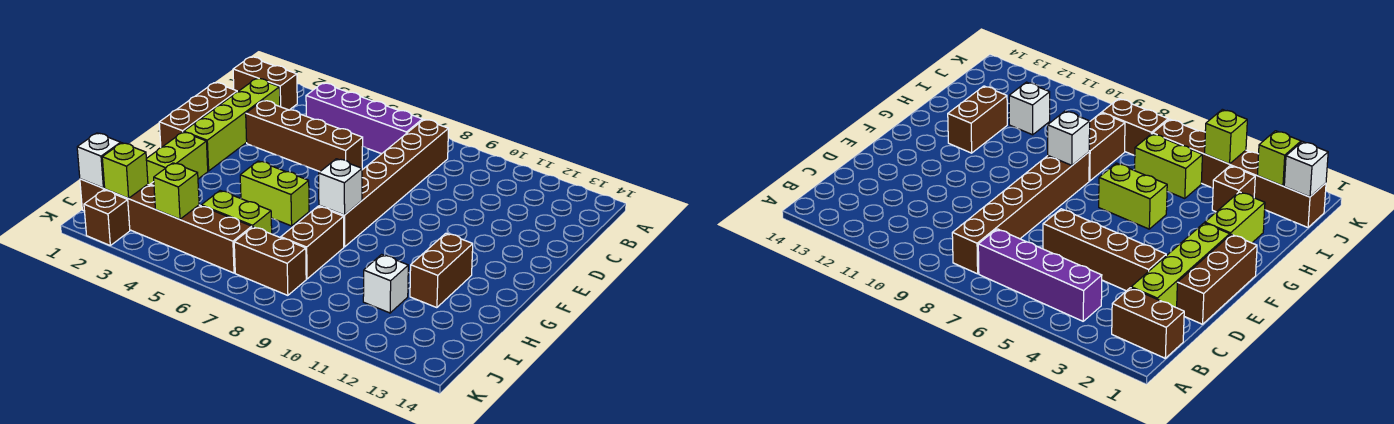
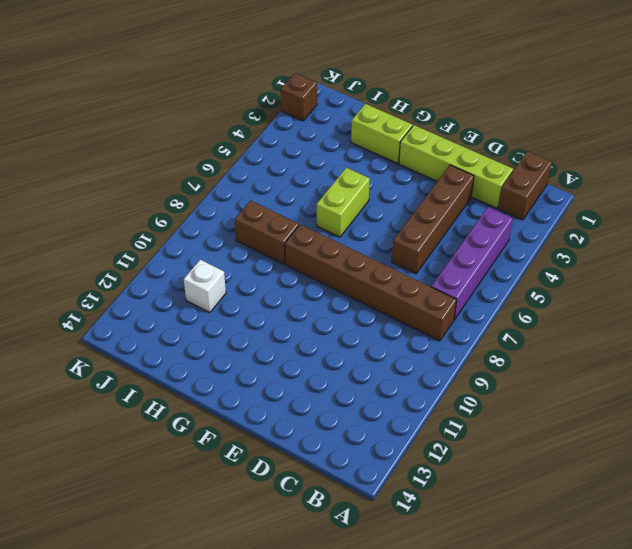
none -> brown brick D1:F1 level 1
none -> brown brick G12:H12 level 1
none -> brown brick I3 level 1

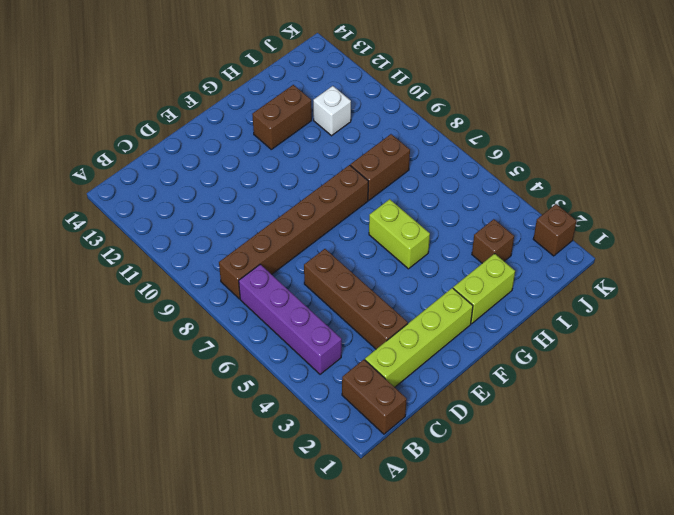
none -> brown brick D1:F1 level 1
none -> lime brick I5:I6 level 1
none -> brown brick J1:J6 level 1

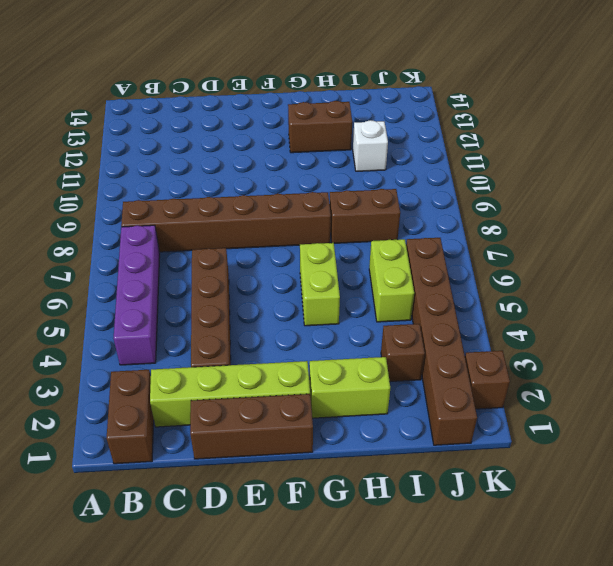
none -> brown brick J7:J8 level 1
none -> white brick G8 level 2
none -> white brick J1 level 2

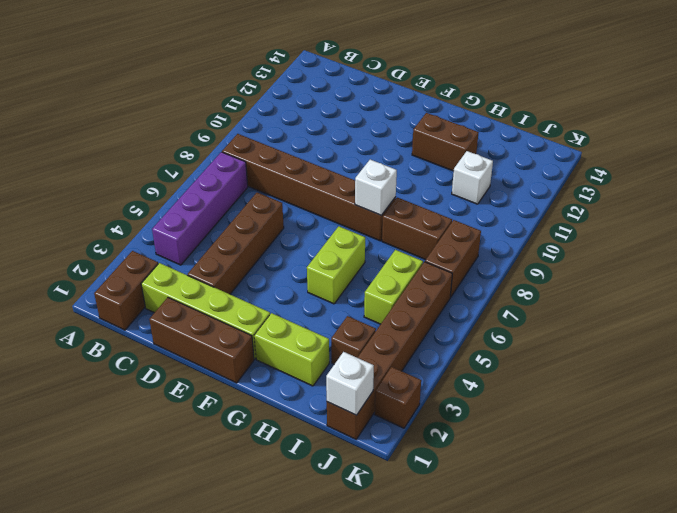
none -> lime brick J2 level 2
none -> lime brick J4 level 2

